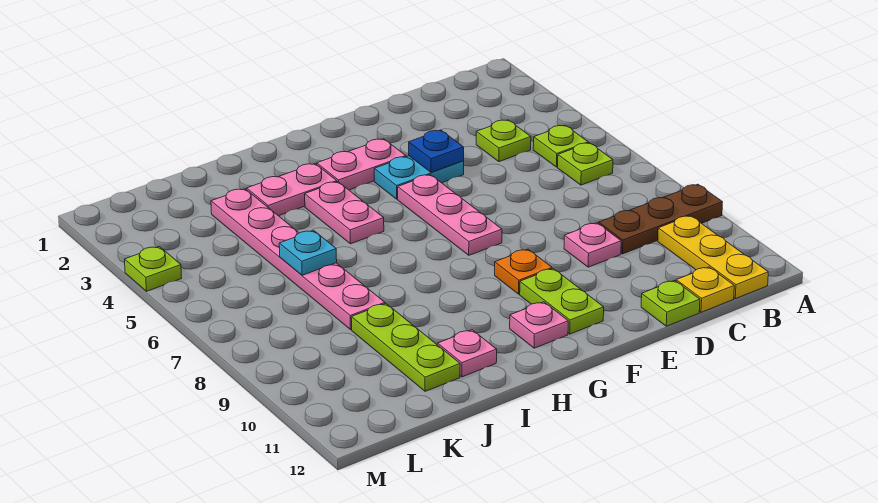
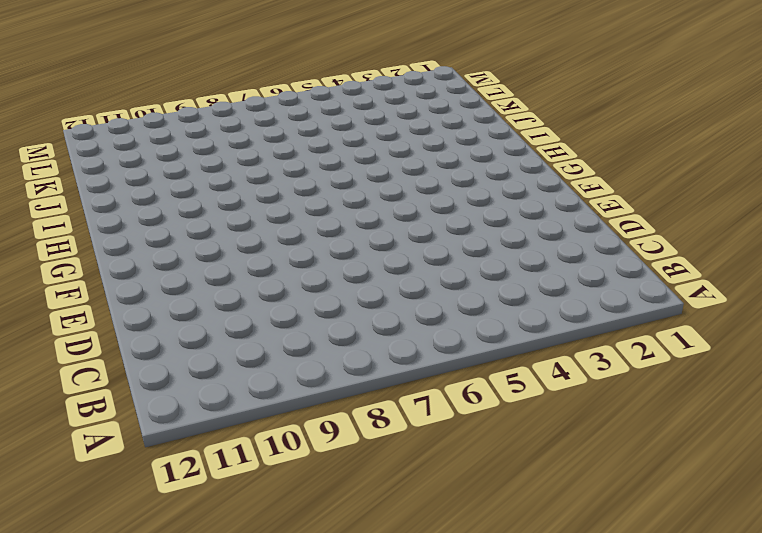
none -> brown plate A9:C9 level 1
none -> lime plate B5 level 1
none -> lime plate B6 level 1

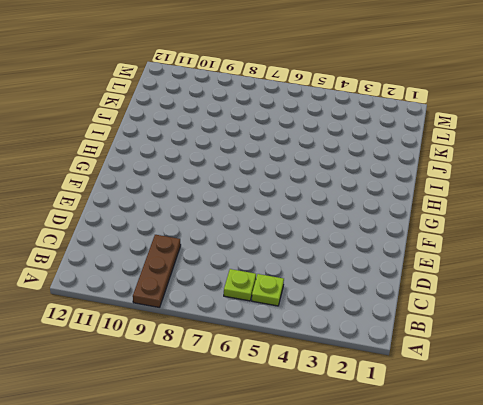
none -> yellow plate B10:B12 level 1
none -> lime plate C4 level 1
none -> yellow plate C12 level 1

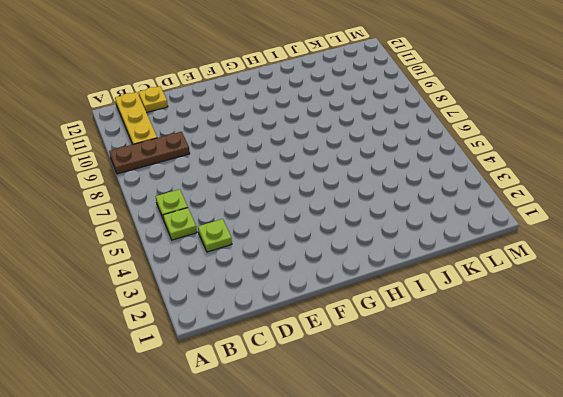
none -> pink plate D9 level 1
none -> lime plate D12 level 1
none -> cyan plate E4:F4 level 1

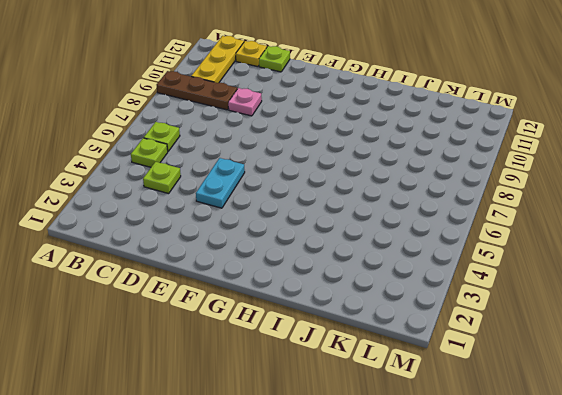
cyan plate E4:E5 level 1 -> cyan plate E4:F4 level 1
none -> pink plate F3:G3 level 1
none -> pink plate F5:F7 level 1
none -> orange plate F9 level 1

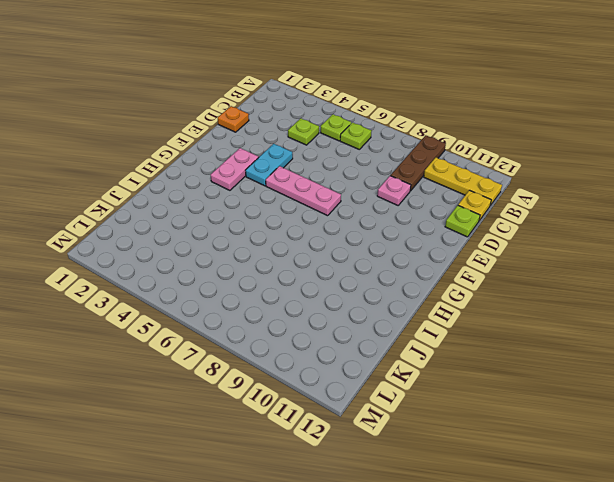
orange plate D1 level 1 -> orange plate F9 level 1
none -> lime plate F10:F11 level 1
none -> pink plate G11 level 1
none -> pink plate H3:I3 level 1

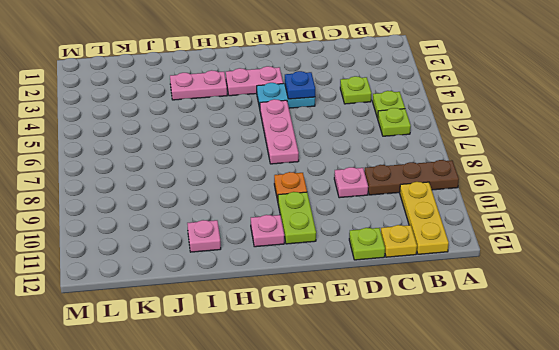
none -> pink plate H4:H5 level 1
none -> pink plate J3:J8 level 1
none -> lime plate J9:J11 level 1

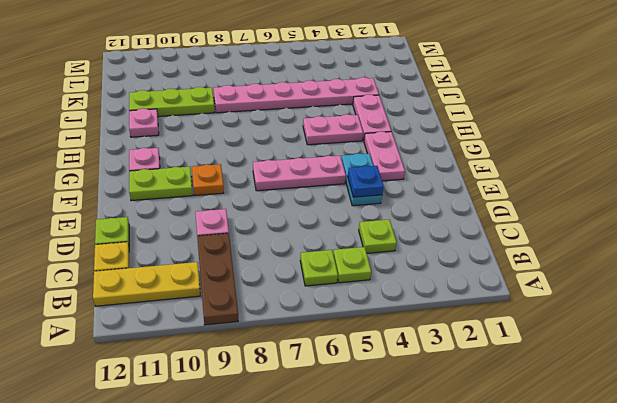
none -> lime plate M4 level 1
none -> cyan plate J6 level 2

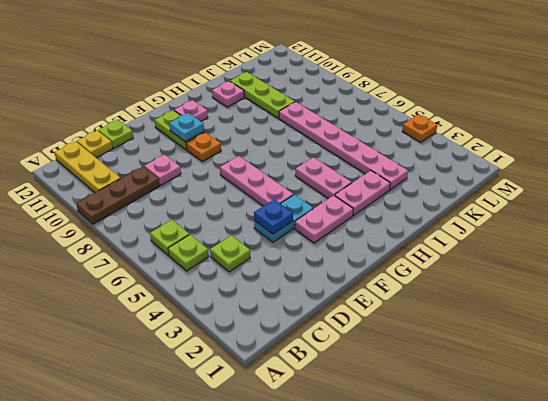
cyan plate F10 level 2 -> cyan plate J6 level 2
orange plate M4 level 1 -> lime plate M4 level 1

